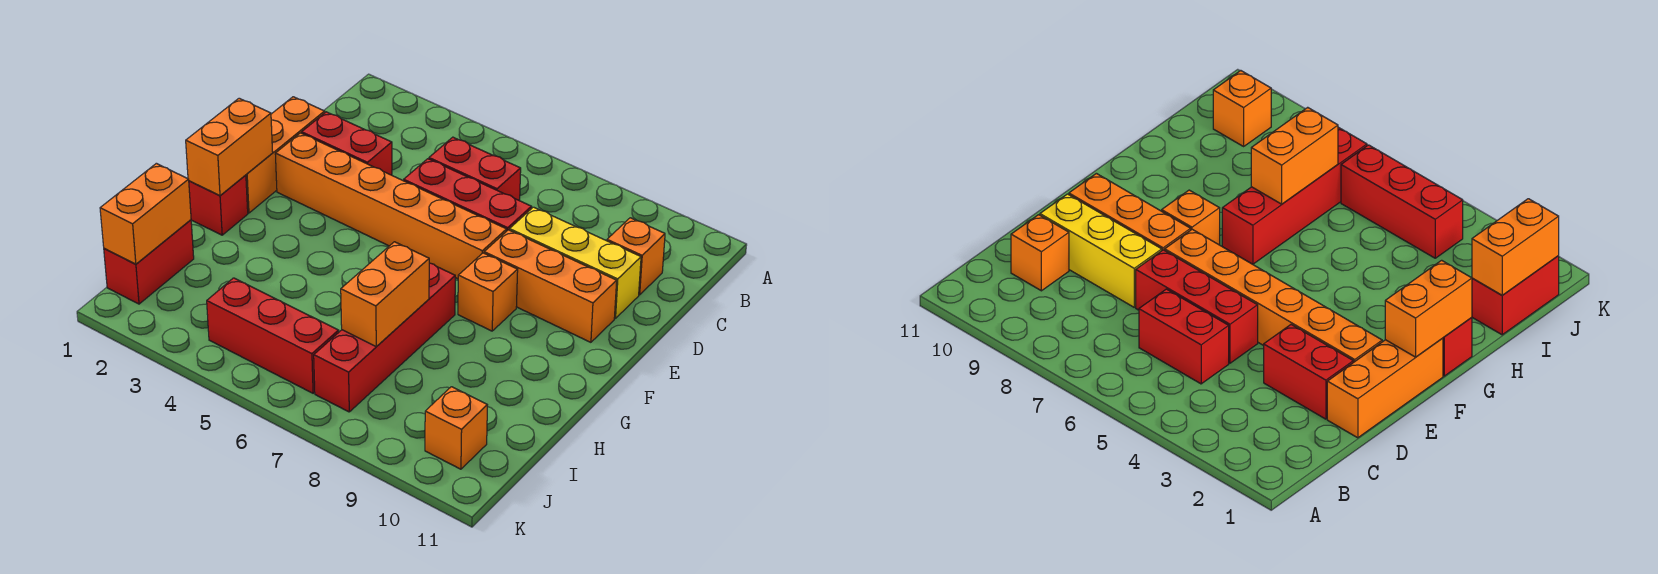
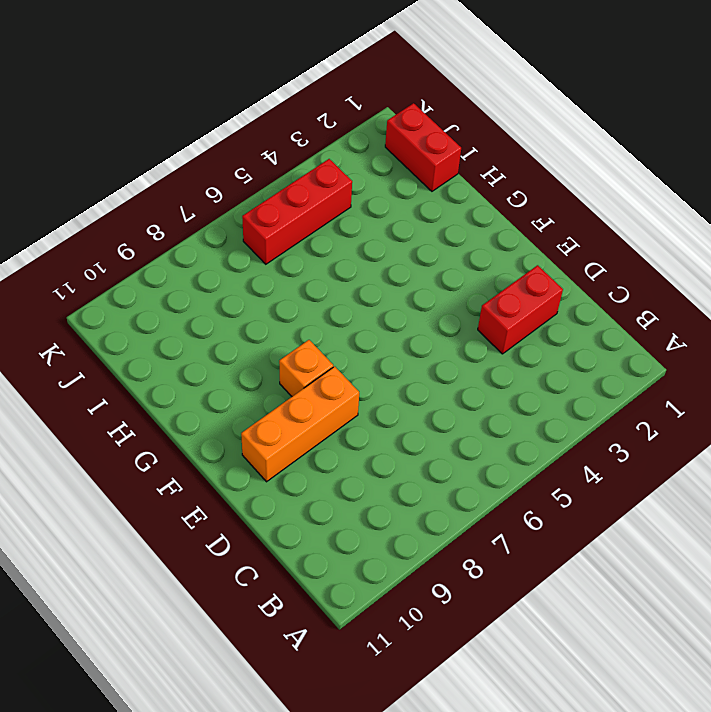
none -> red brick C5:C6 level 1
none -> orange brick C10 level 1
none -> orange brick D1:F1 level 1

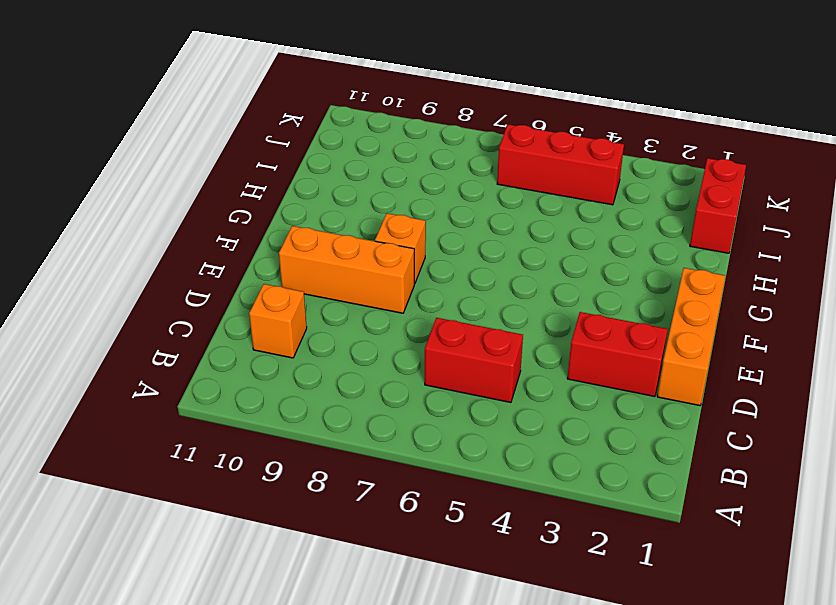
none -> red brick D5:D7 level 1
none -> yellow brick D8:D10 level 1
none -> orange brick E2:E7 level 1

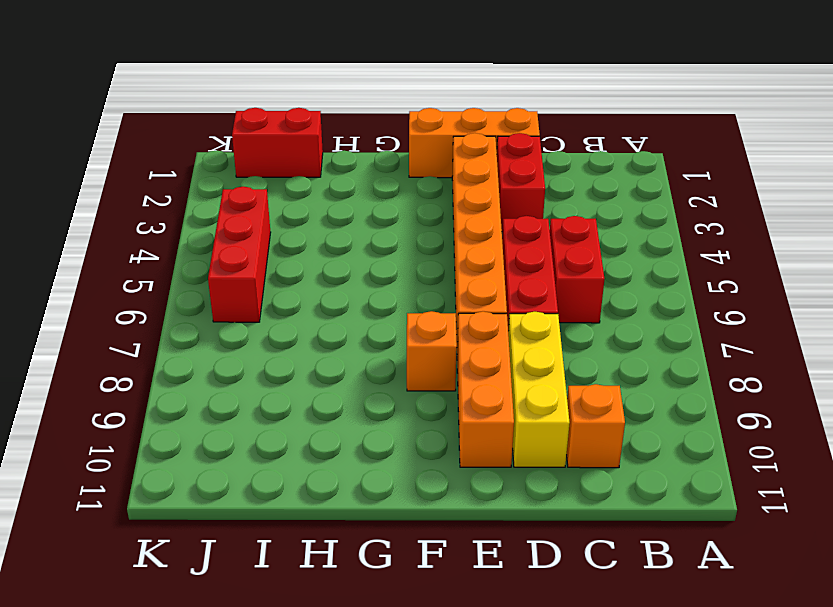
none -> red brick G1 level 1
none -> red brick G7:J7 level 1
none -> orange brick J10 level 1

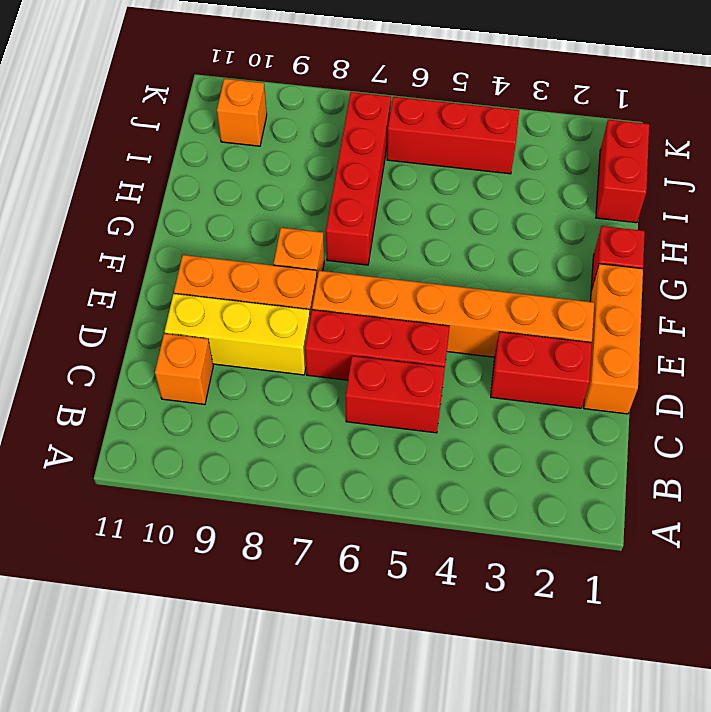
none -> orange brick F1:G1 level 2
none -> orange brick H7:I7 level 2
none -> orange brick I1:J1 level 2

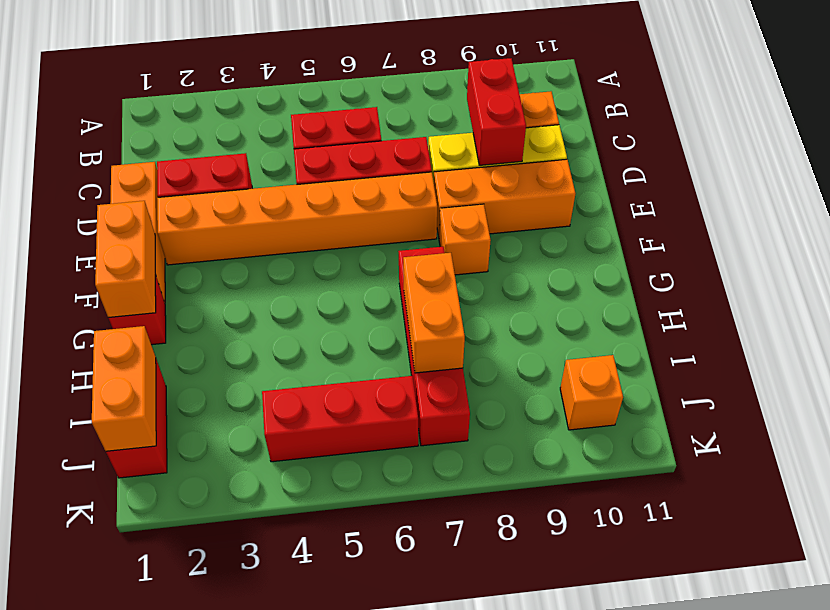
red brick C9:D9 level 2 -> none

